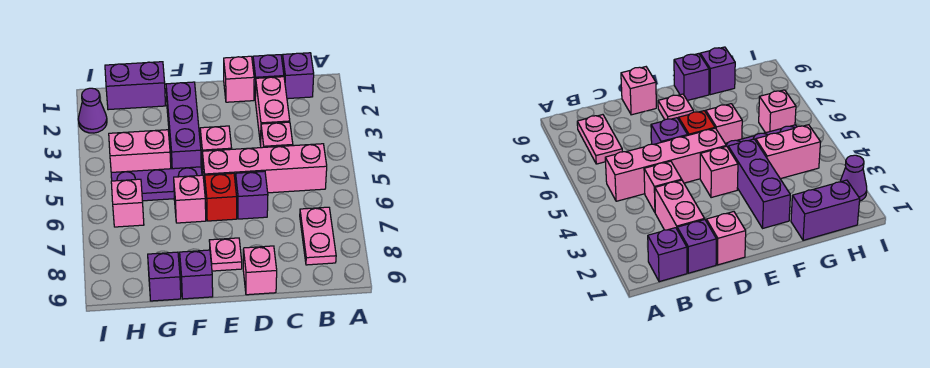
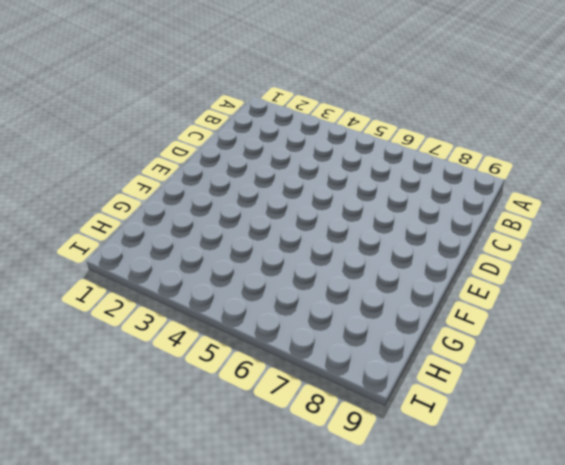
none -> purple brick B1 level 1
none -> pink brick B5:E5 level 1
none -> pink plate B7:B8 level 1

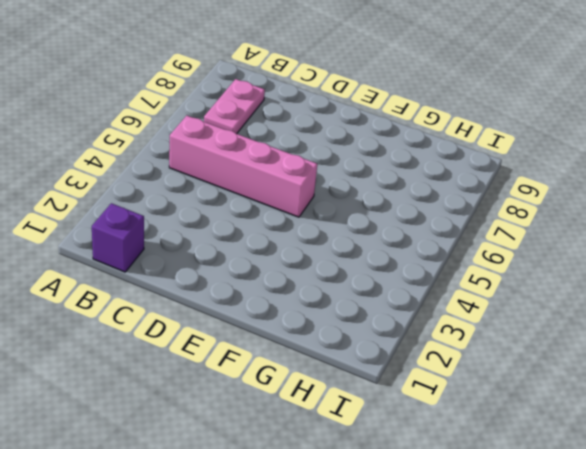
none -> purple brick C1 level 1
none -> pink brick C2:C3 level 1
none -> pink brick C4 level 1

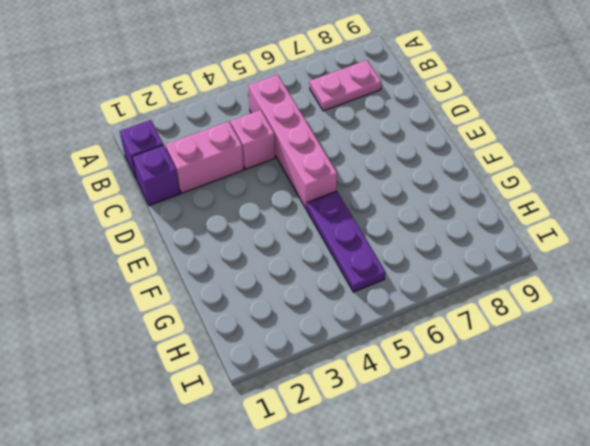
none -> pink brick D1 level 1
none -> purple brick D6 level 1
none -> pink brick D9 level 1

